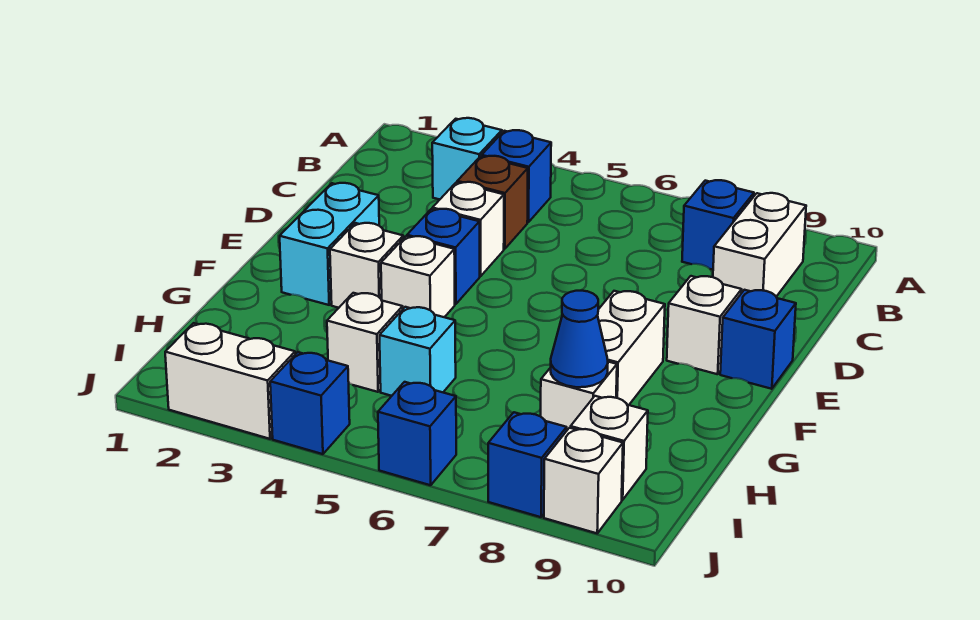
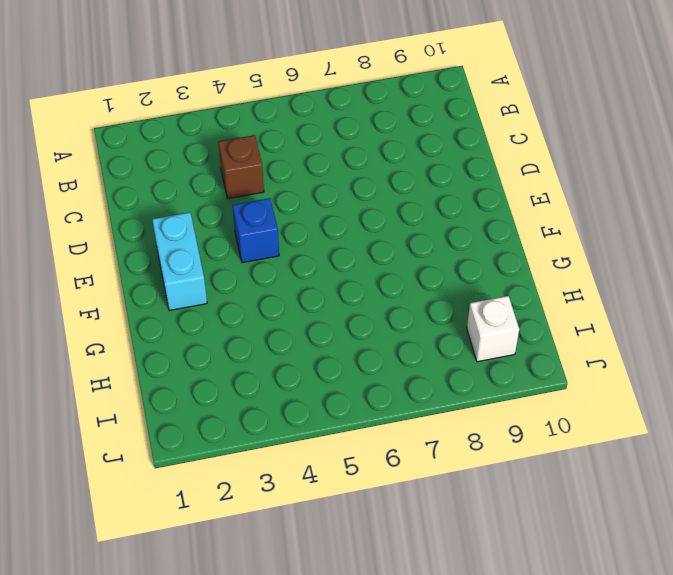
none -> cyan brick B3 level 1
none -> blue brick B4 level 1
none -> blue brick B8 level 1

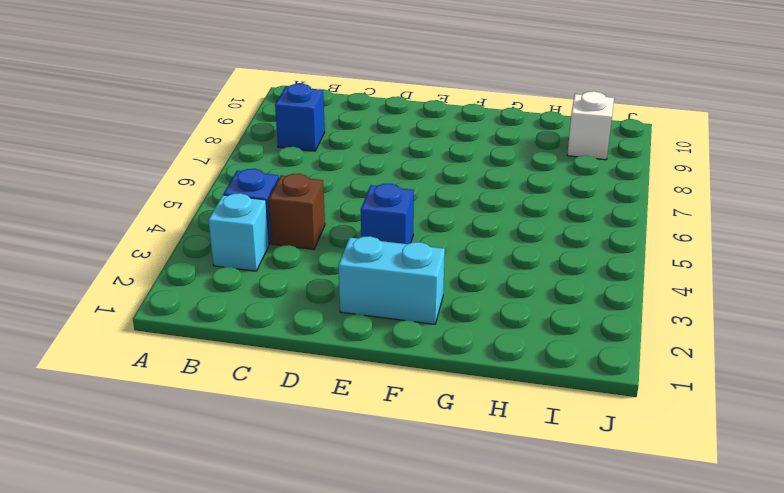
none -> white brick B9:C9 level 1
none -> white brick D4 level 1
none -> white brick E9 level 1

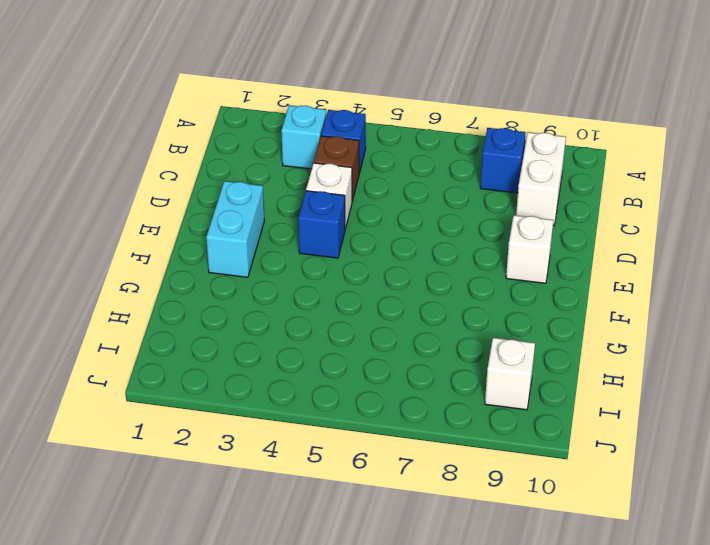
none -> blue brick E10 level 1
none -> white brick F3 level 1
none -> white brick F4 level 1

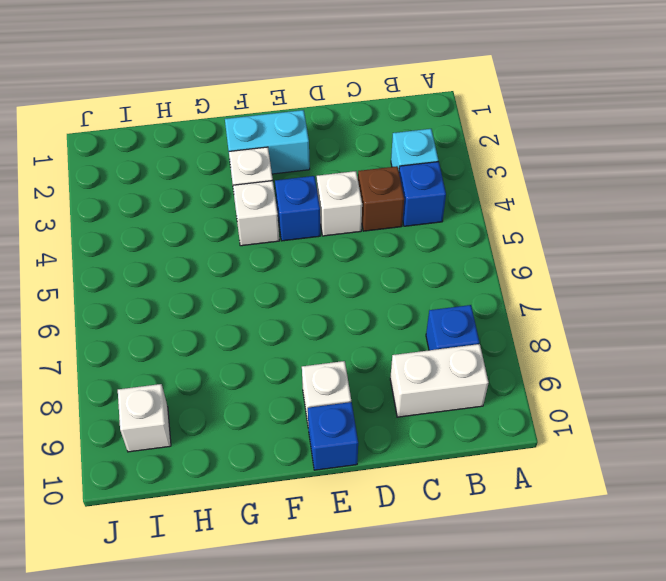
none -> white brick F8:G8 level 1
none -> white brick H4 level 1
none -> cyan brick H5 level 1

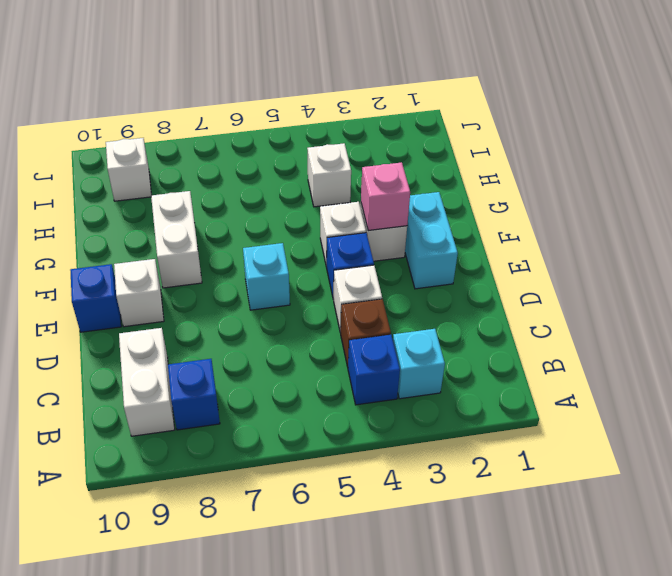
cyan brick E6 level 1 -> cyan brick H5 level 1
pink brick F3 level 2 -> none
none -> white brick H8 level 1
none -> white brick J2:J3 level 1
none -> blue brick J4 level 1

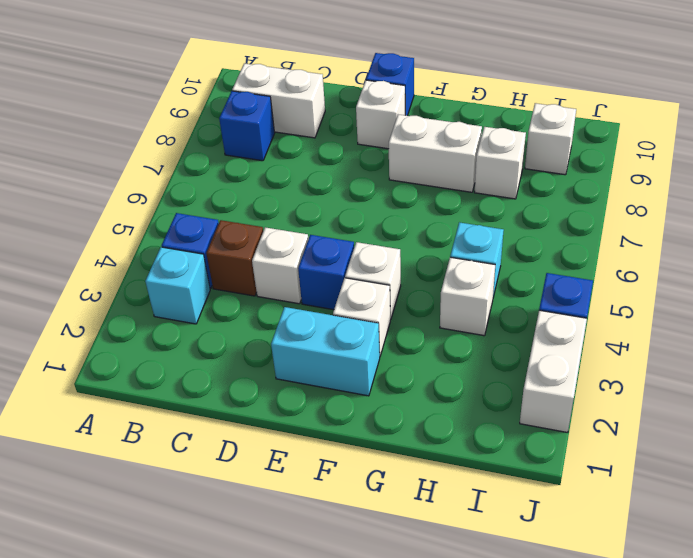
none -> blue brick J6 level 1
none -> blue brick J8 level 1
none -> white brick J9 level 1

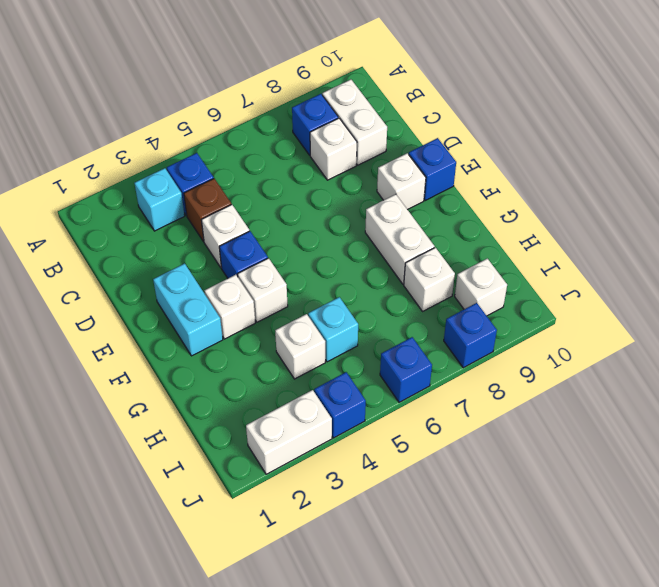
white brick C8 level 1 -> white brick J9 level 1
none -> blue cone H8 level 2

